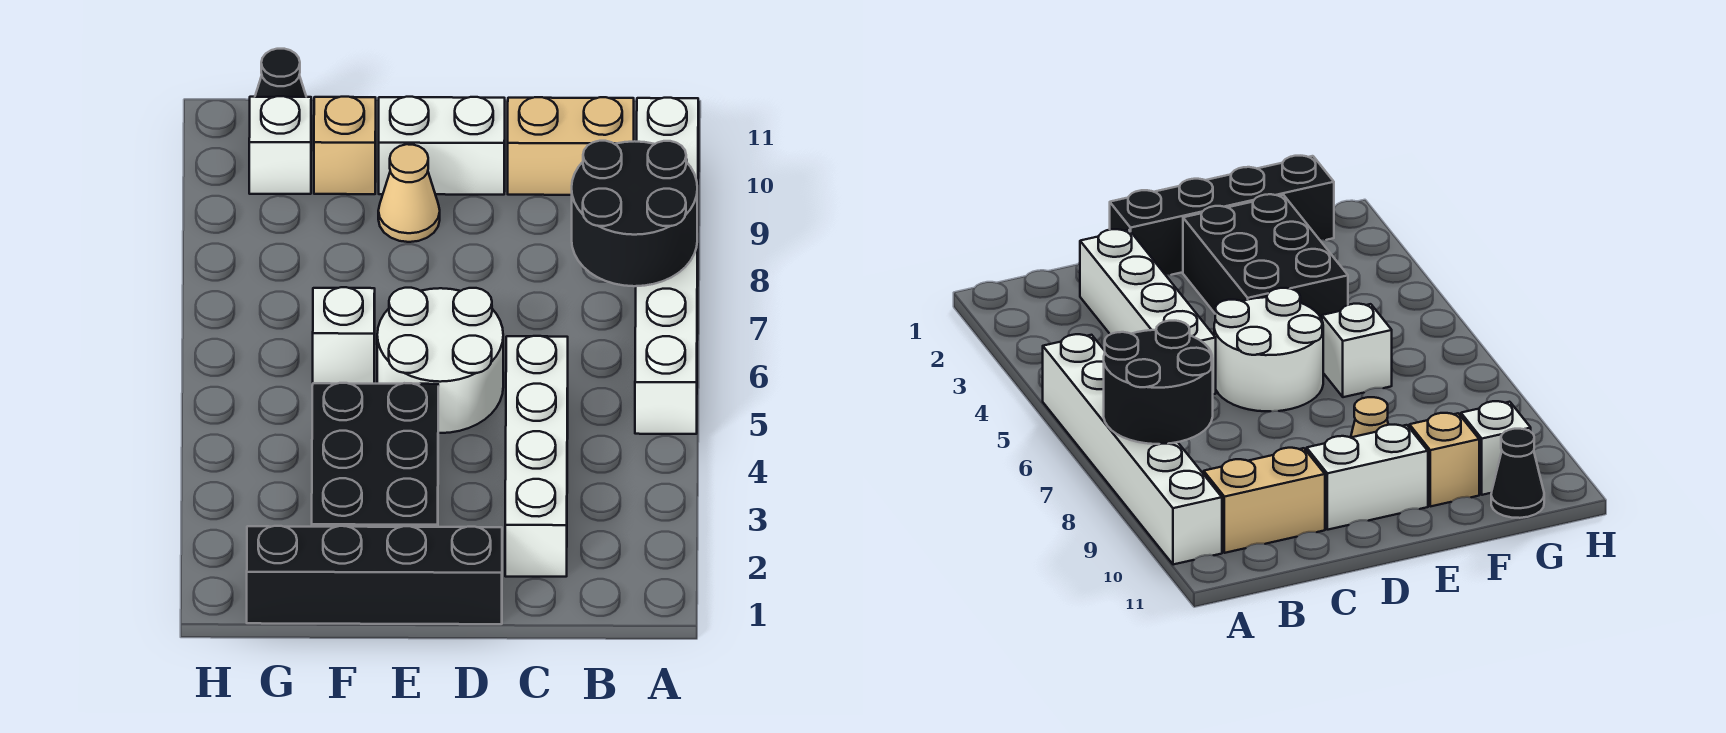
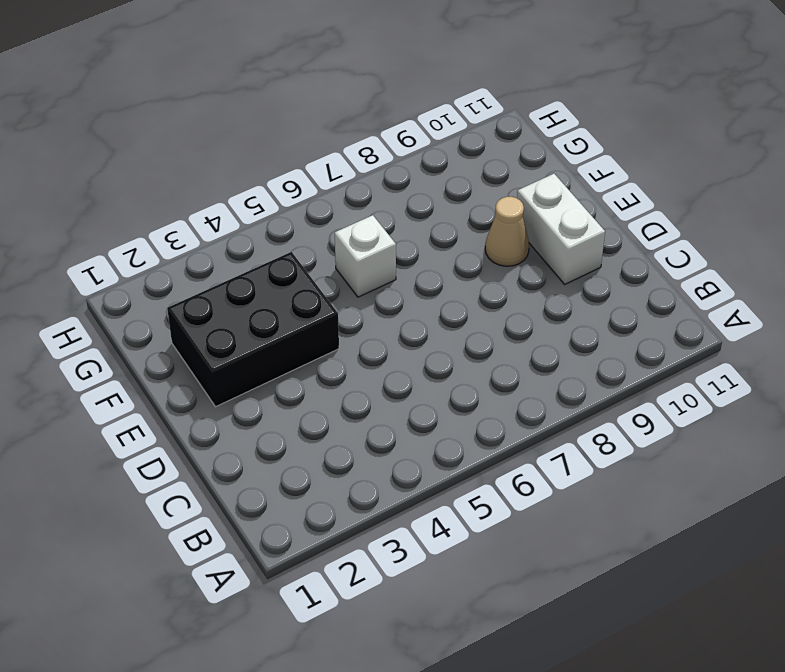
none -> white brick A5:A10 level 1
none -> tan brick B10:C10 level 1
none -> white brick C2:C5 level 1

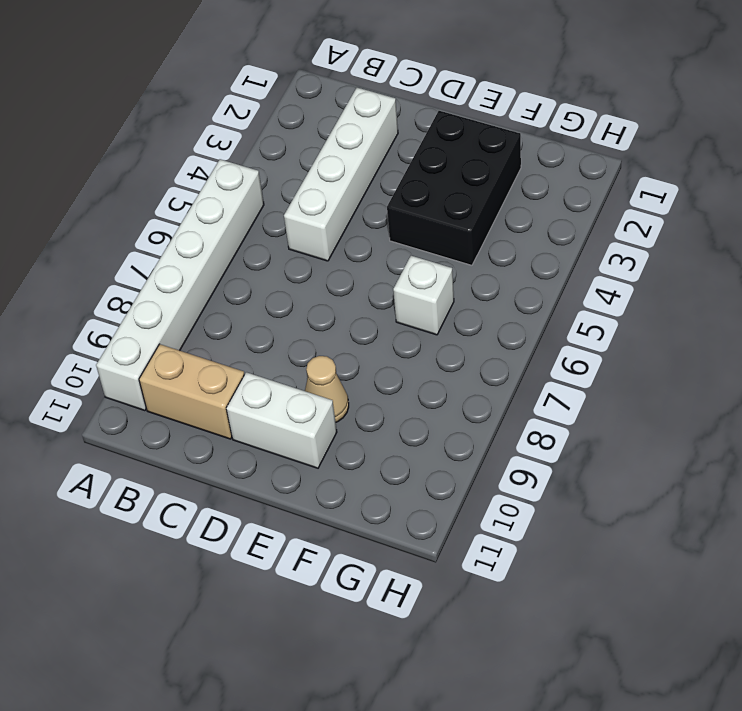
none -> black brick D1:G1 level 1
none -> white round brick D5:E6 level 1
none -> tan brick F10 level 1

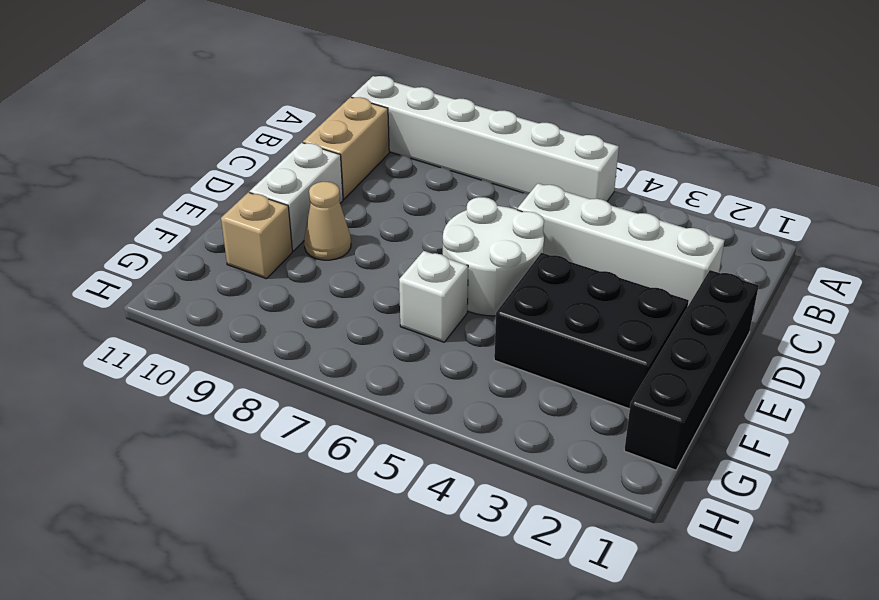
none -> white brick G10 level 1
none -> black cone G11 level 1
none -> black round brick A7:B8 level 2

